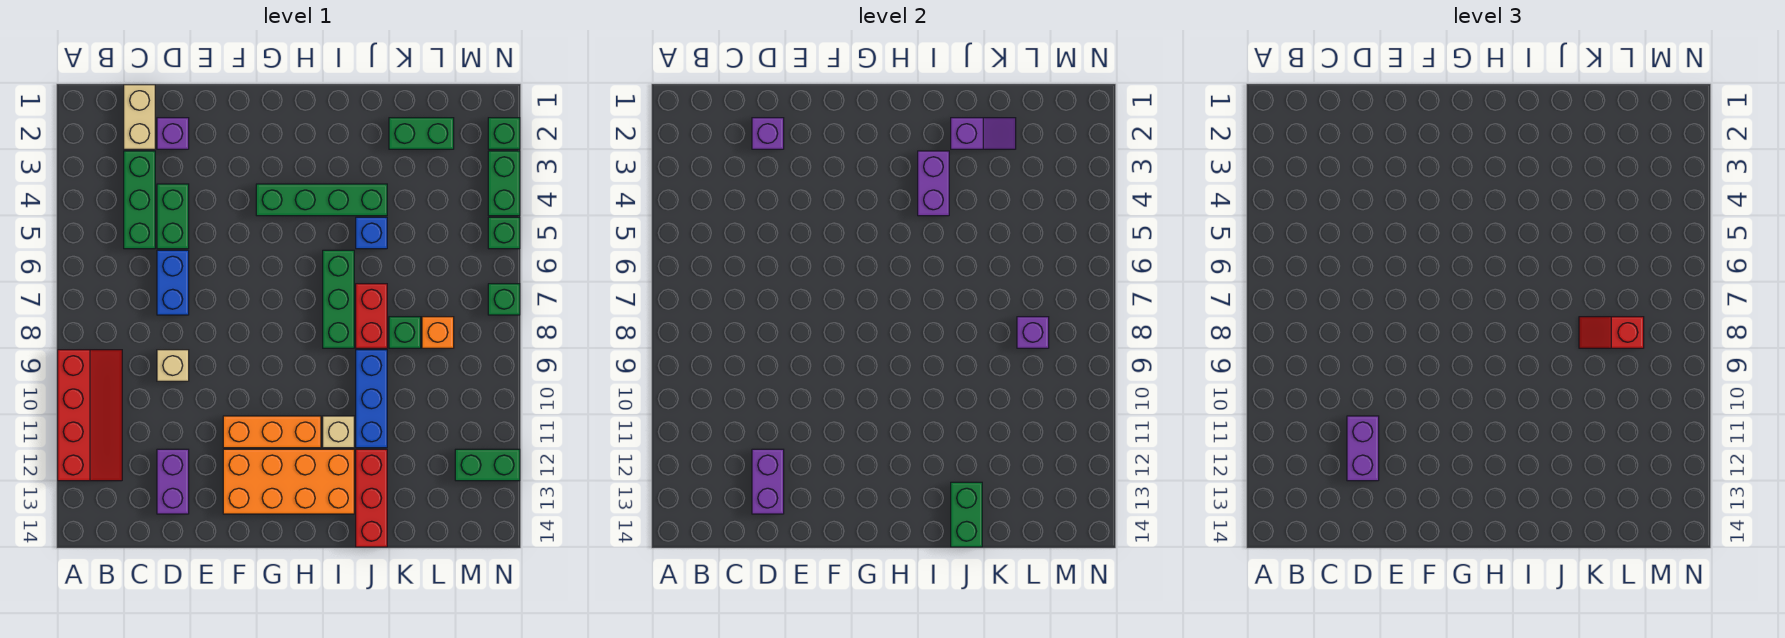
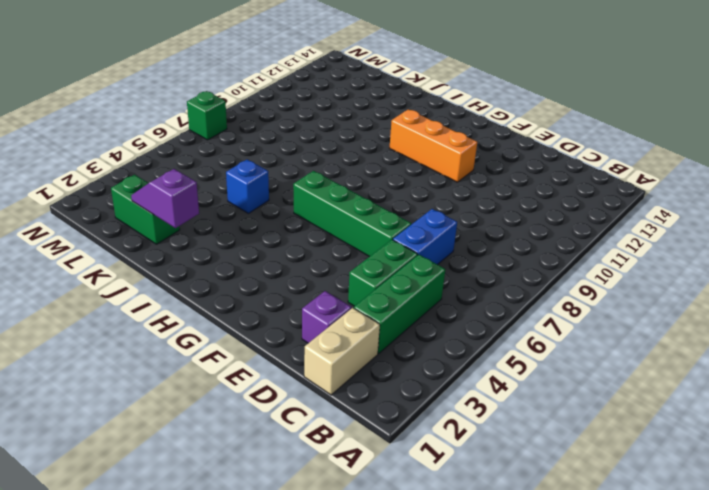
green brick E6:H6 level 1 -> green brick G4:J4 level 1
none -> red slope A9:B12 level 1 top A
none -> tan brick D9 level 1
none -> purple brick D12:D13 level 1
none -> orange brick F12:I13 level 1

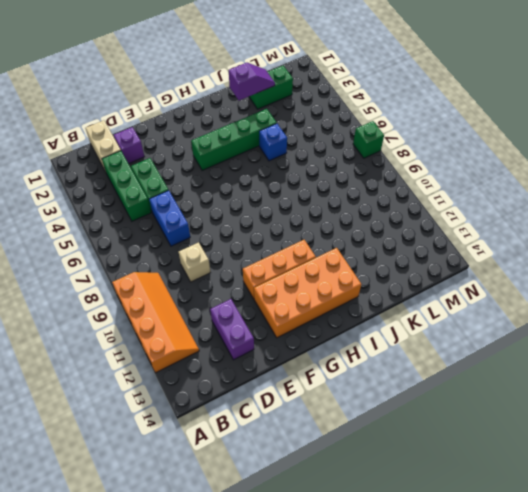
orange slope A9:B12 level 1 top A -> red slope A9:B12 level 1 top A
none -> green brick I6:I8 level 1
none -> tan brick I11 level 1
none -> red brick J7:J8 level 1
none -> blue brick J9:J11 level 1

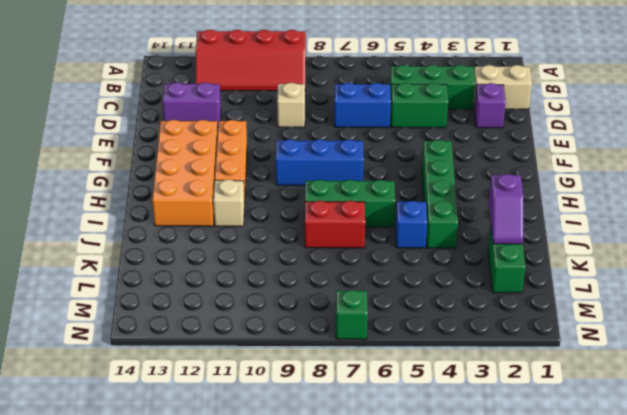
blue brick G7:G9 level 1 -> blue brick J9:J11 level 1
none -> red brick J12:J14 level 1
none -> green brick K8 level 1
none -> orange brick L8 level 1
none -> green brick M12:N12 level 1

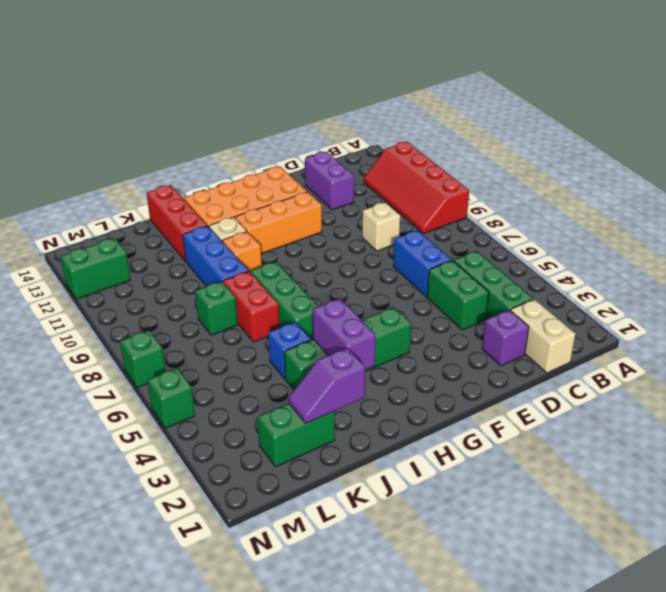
orange brick I10 level 1 -> orange brick L8 level 1
none -> green brick N2 level 1
none -> green brick N3:N4 level 1
none -> purple brick D2 level 2
none -> purple brick D12:D13 level 2

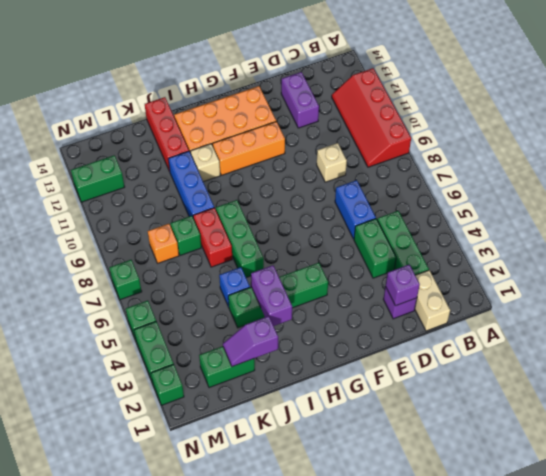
none -> purple brick D12:D13 level 2
none -> green brick J13:J14 level 2
none -> purple brick L8 level 2
none -> purple brick D11:D12 level 3

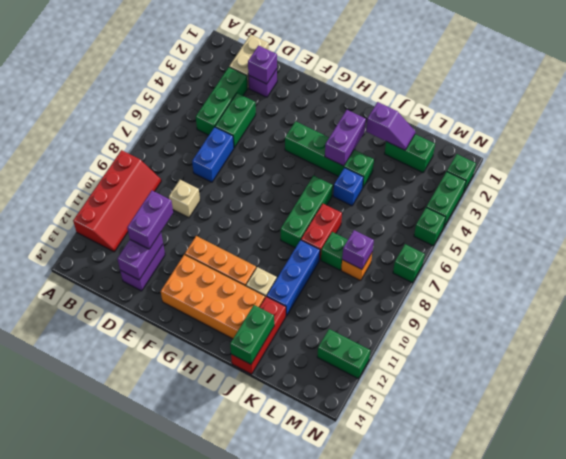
none -> red slope K8:L8 level 3 top L

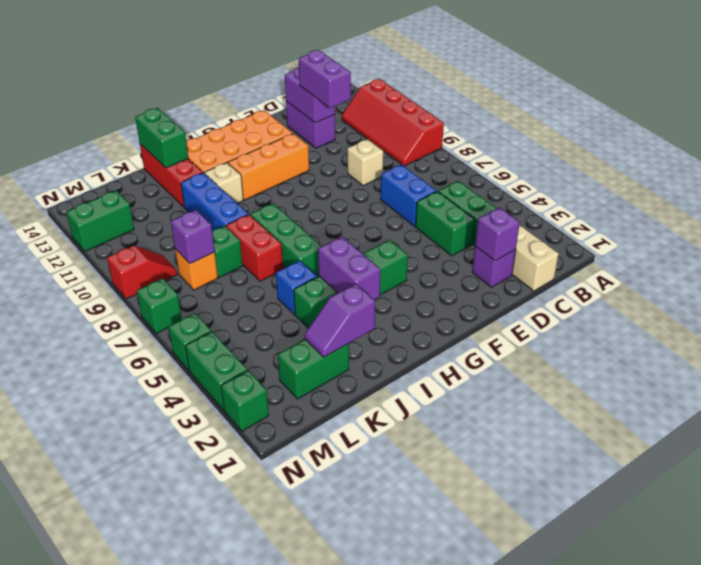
red slope M9:N9 level 1 top N -> red slope K8:L8 level 3 top L

